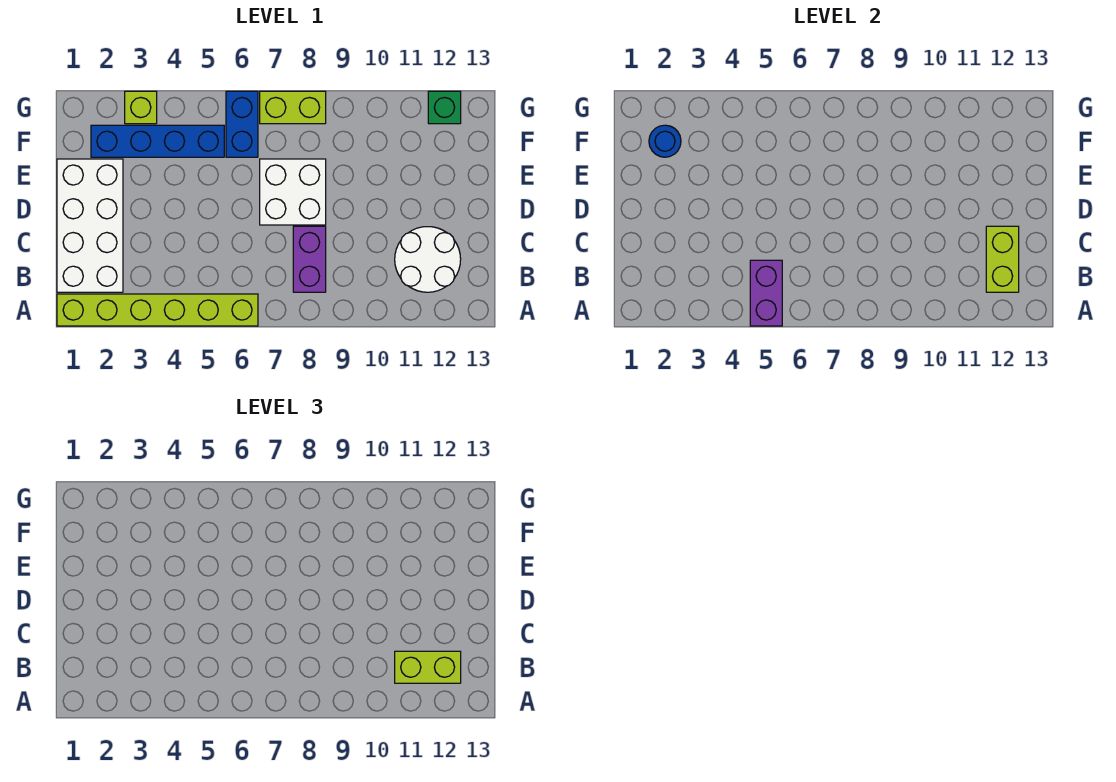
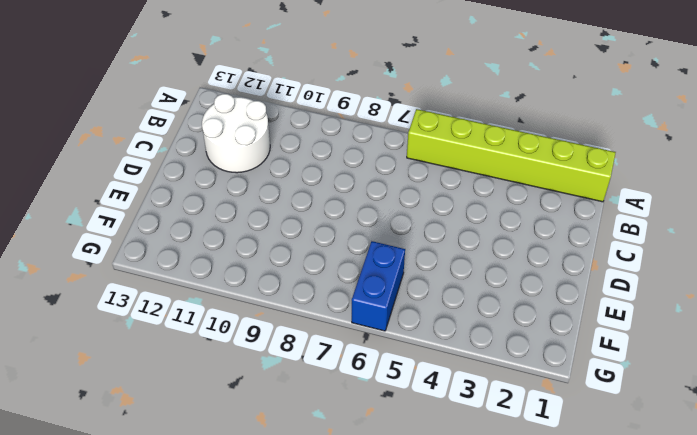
none -> white brick B1:E2 level 1
none -> purple brick B8:C8 level 1
none -> white brick D7:E8 level 1

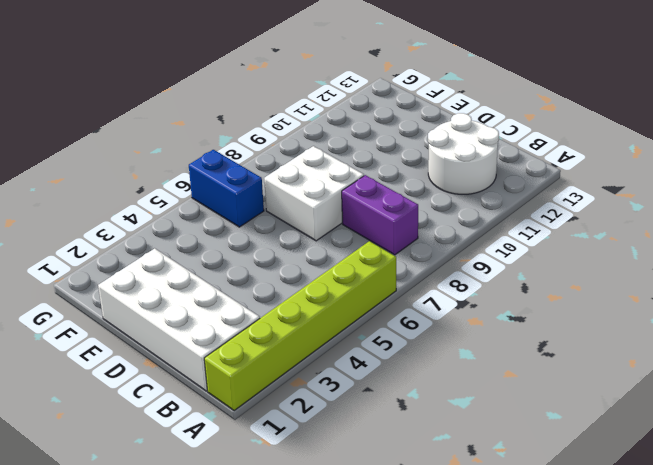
none -> blue brick F2:F5 level 1
none -> lime brick G3 level 1
none -> lime brick G7:G8 level 1

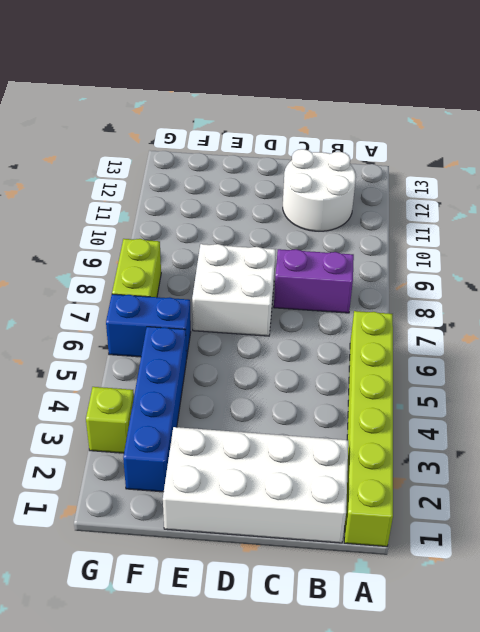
none -> green brick G12 level 1
none -> purple brick A5:B5 level 2
none -> lime brick B12:C12 level 2

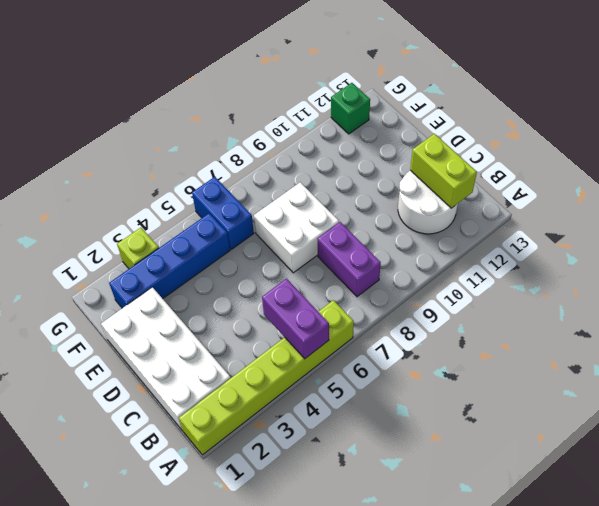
none -> lime brick G7:G8 level 1
none -> blue round brick F2 level 2
none -> lime brick B11:B12 level 3

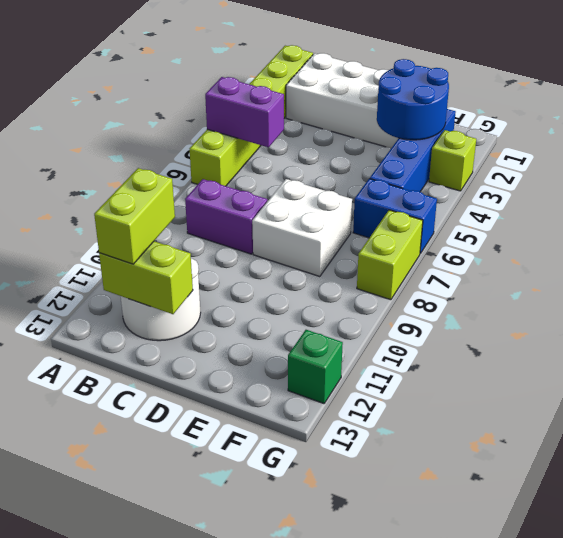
blue round brick E2:F3 level 2 -> blue round brick F2 level 2

